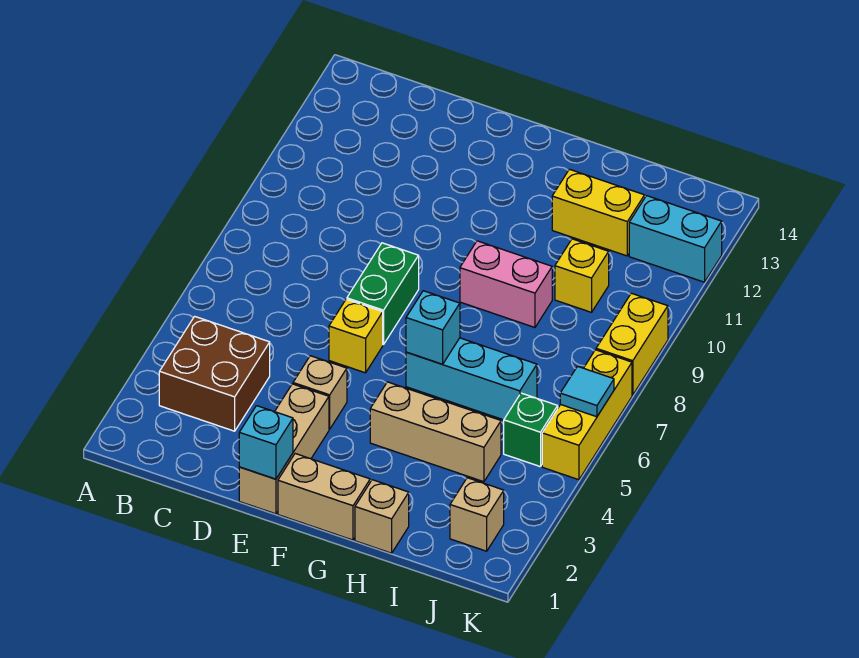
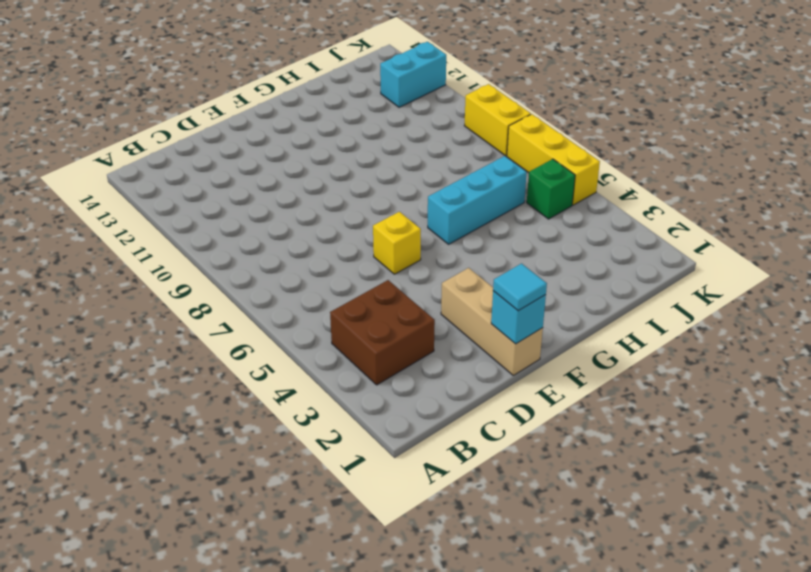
cyan tile E1 level 3 -> cyan tile K6 level 2
none -> tan brick E4 level 1
none -> green brick E7:E8 level 1
none -> tan brick F1:G1 level 1

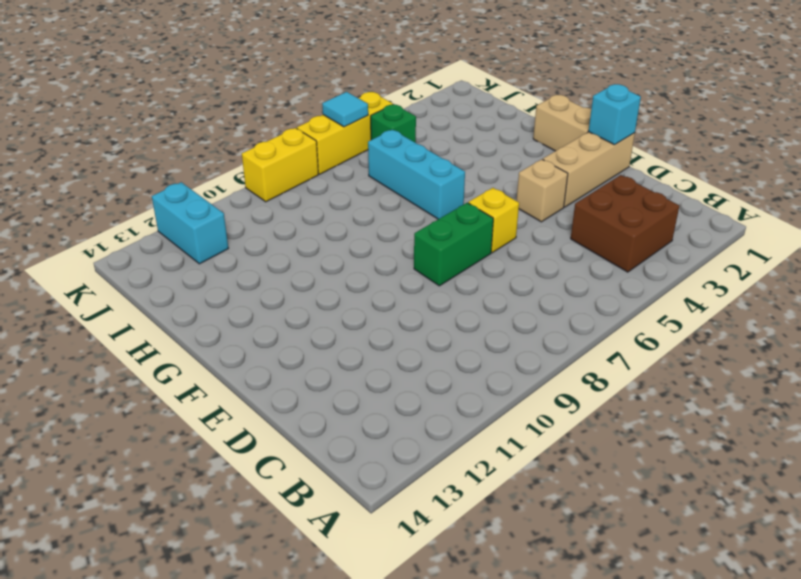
none -> tan brick G4:I4 level 1
none -> pink brick G9:H9 level 1
none -> tan brick H1 level 1

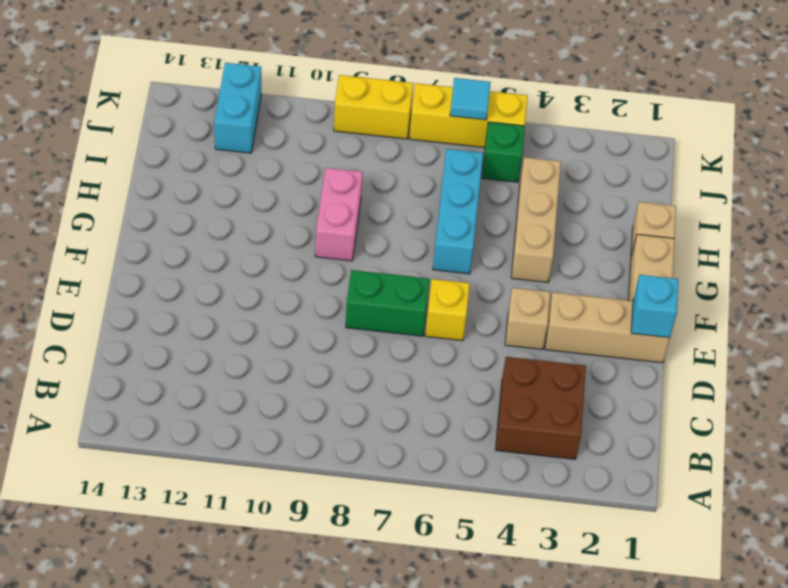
none -> yellow brick H12:I12 level 1
none -> yellow brick I10 level 1
none -> tan brick J2 level 1

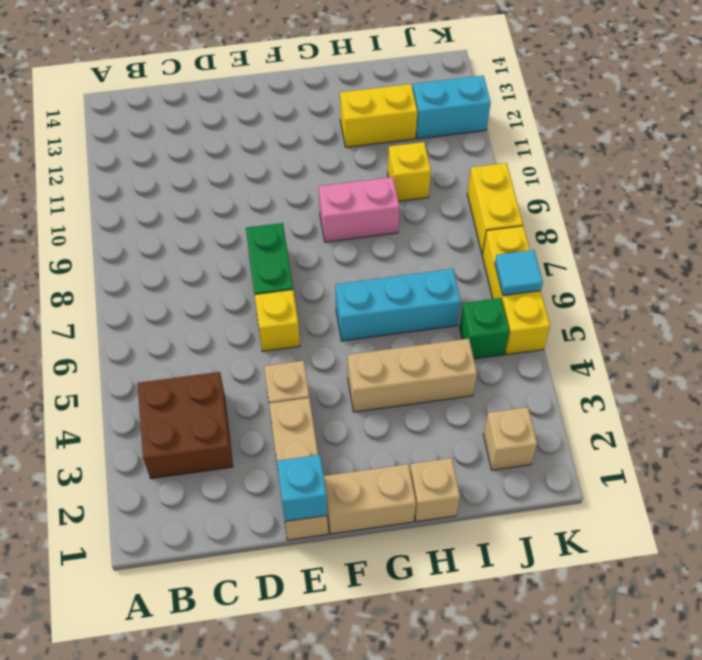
none -> cyan brick G6 level 2

